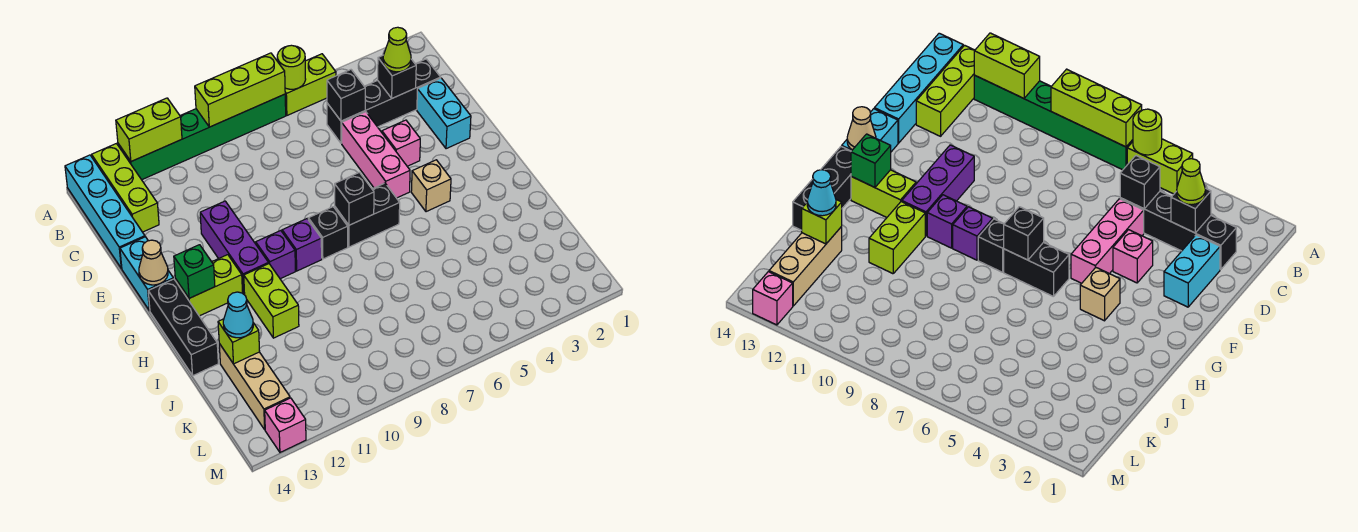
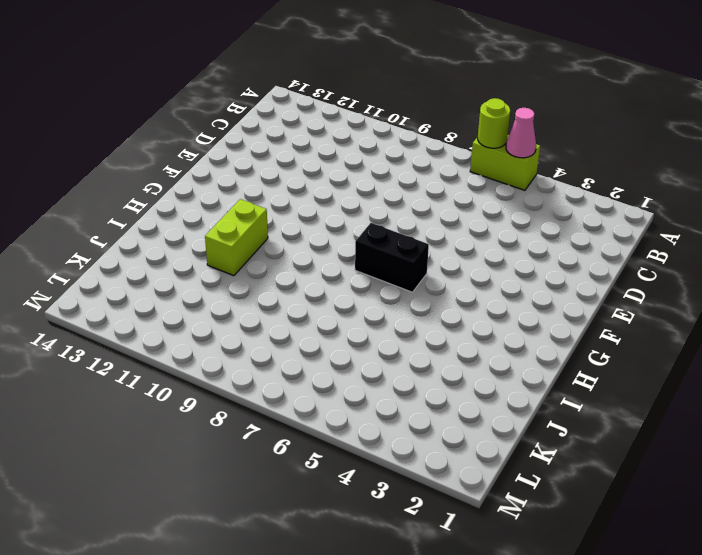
pink cone A5 level 2 -> none
none -> green brick A7:A12 level 1
none -> lime brick A13:C13 level 1
none -> cyan brick A14:D14 level 1
none -> black brick C2:C5 level 1

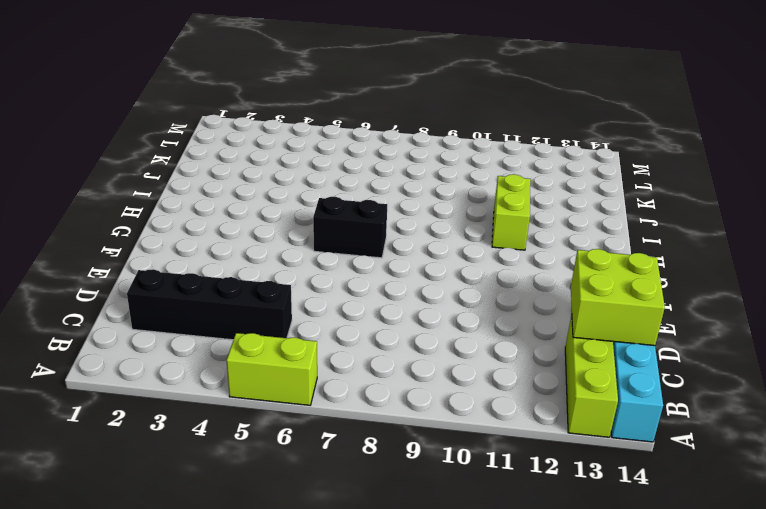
lime brick C13:D14 level 2 -> none
none -> green brick A7:A12 level 1
none -> cyan brick D2:E2 level 1
none -> pink brick D5:F5 level 1
none -> pink brick E4 level 1

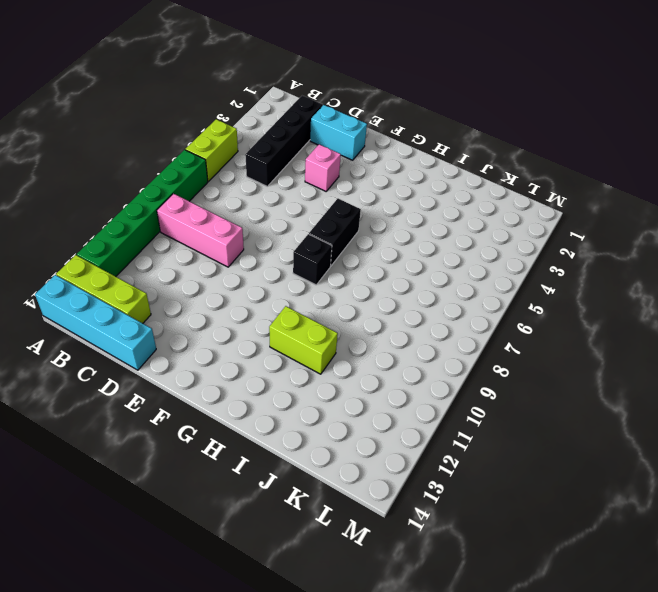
pink brick B9:D9 level 1 -> pink brick D5:F5 level 1
none -> purple brick E11:G11 level 1
none -> cyan brick E14:F14 level 1
none -> tan brick G4 level 1
none -> purple brick G9 level 1

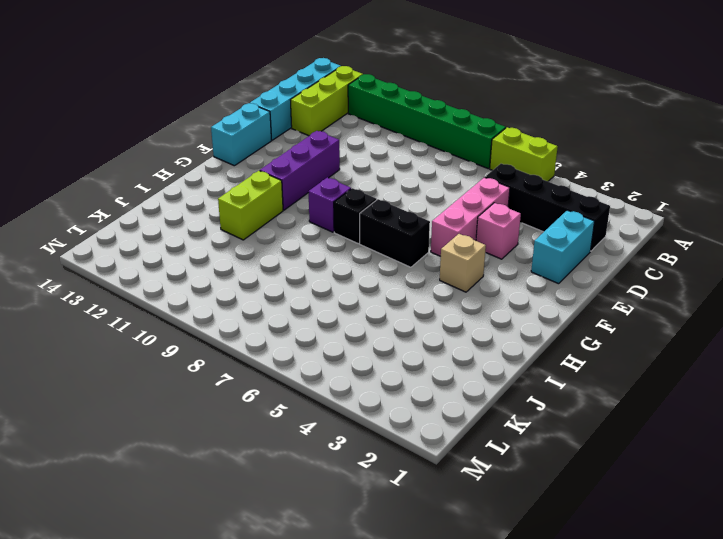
none -> purple brick G10 level 1
none -> lime brick G12:G13 level 1
none -> black brick G14:I14 level 1
none -> tan brick J13:L13 level 1

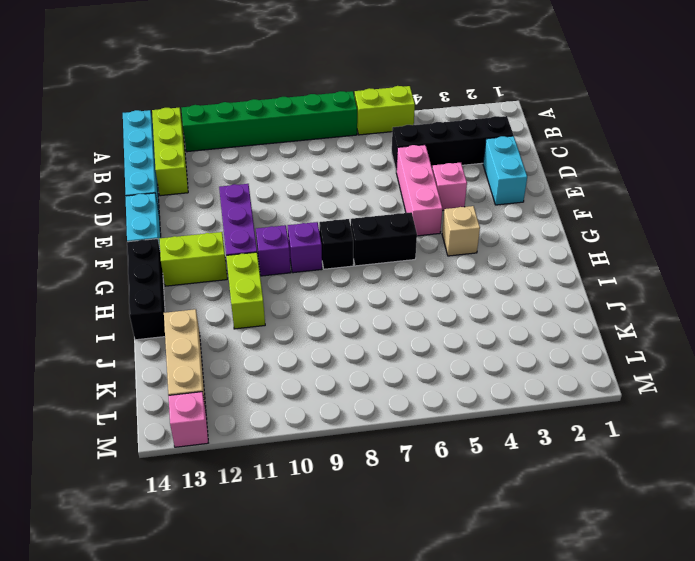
none -> lime round brick A6 level 2
none -> lime brick A7:A9 level 2
none -> lime brick A11:A12 level 2
none -> black brick C3 level 2

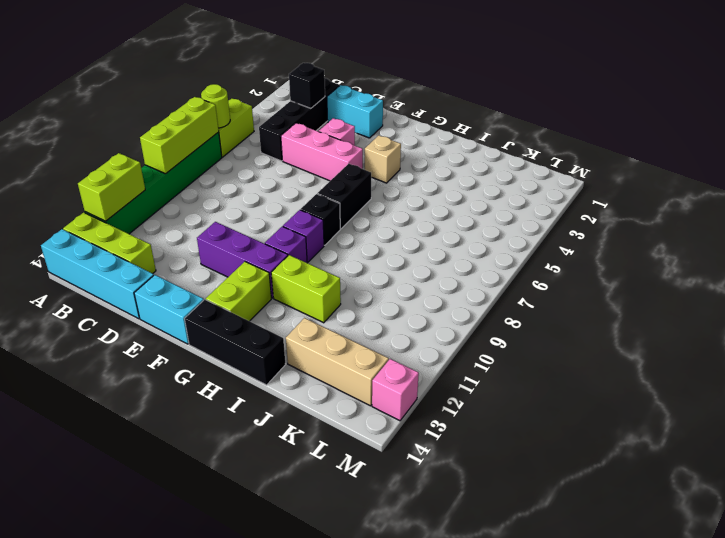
none -> black brick C5 level 2
none -> tan cone F14 level 2
none -> black brick G7 level 2
none -> green brick G13 level 2

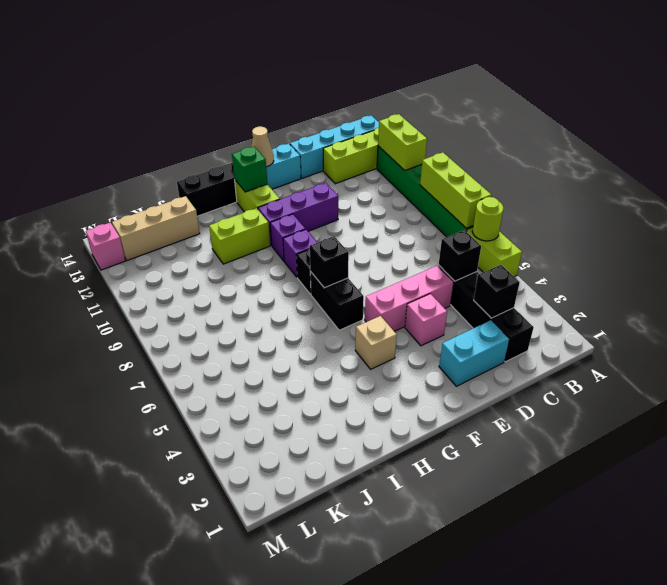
none -> lime brick J13 level 2
none -> lime cone C3 level 3
none -> cyan cone J13 level 3

